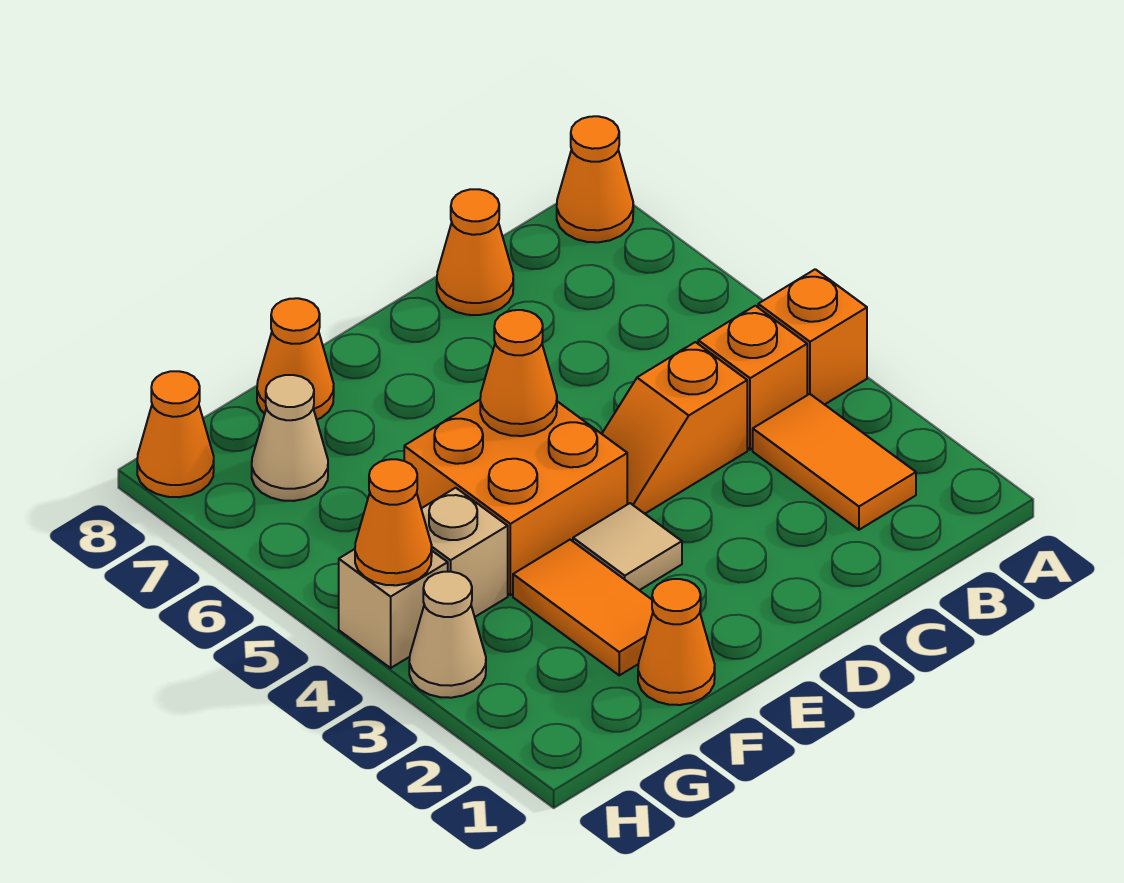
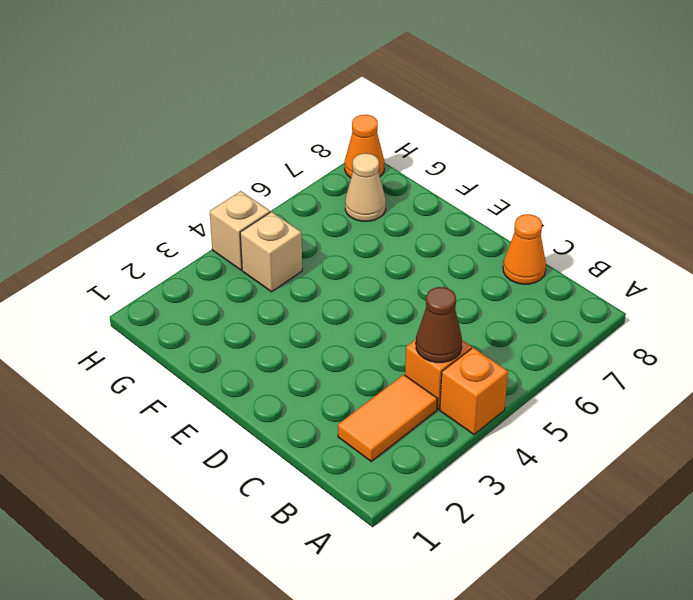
brown cone B4 level 2 -> none
none -> orange cone A8 level 1
none -> orange slope C4:D4 level 1 top C
none -> tan tile E3 level 1

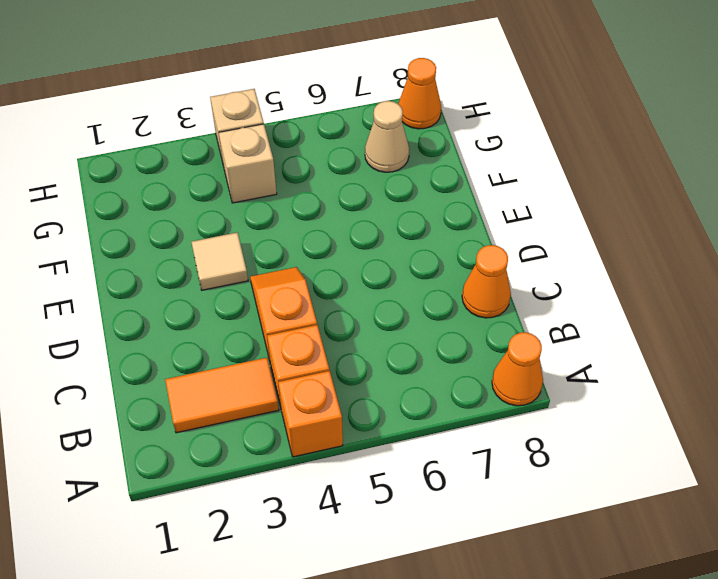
none -> orange brick E4:F5 level 1
none -> orange cone F1 level 1
none -> orange tile F2:F3 level 1

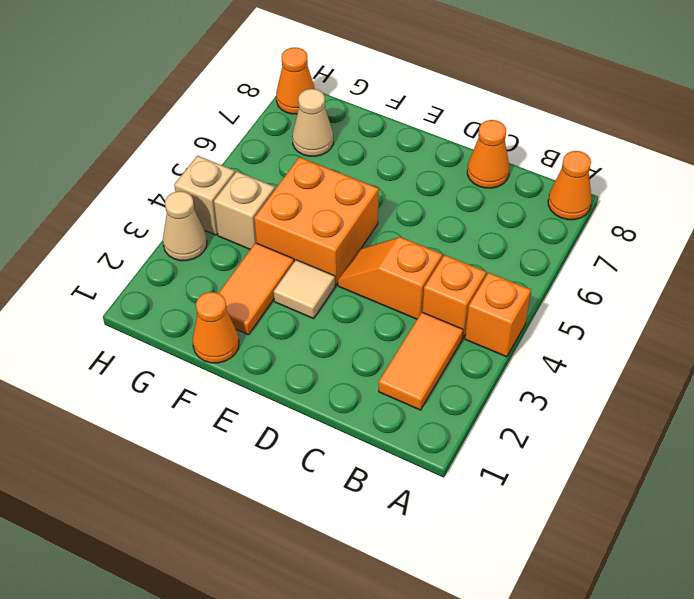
none -> orange cone F8 level 1
none -> orange cone E5 level 2
none -> orange cone H4 level 2

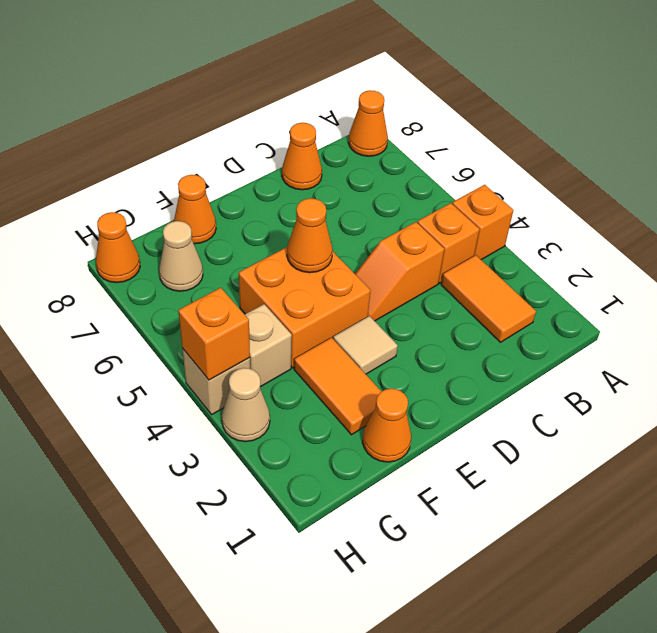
orange brick H4 level 2 -> orange cone H4 level 2

